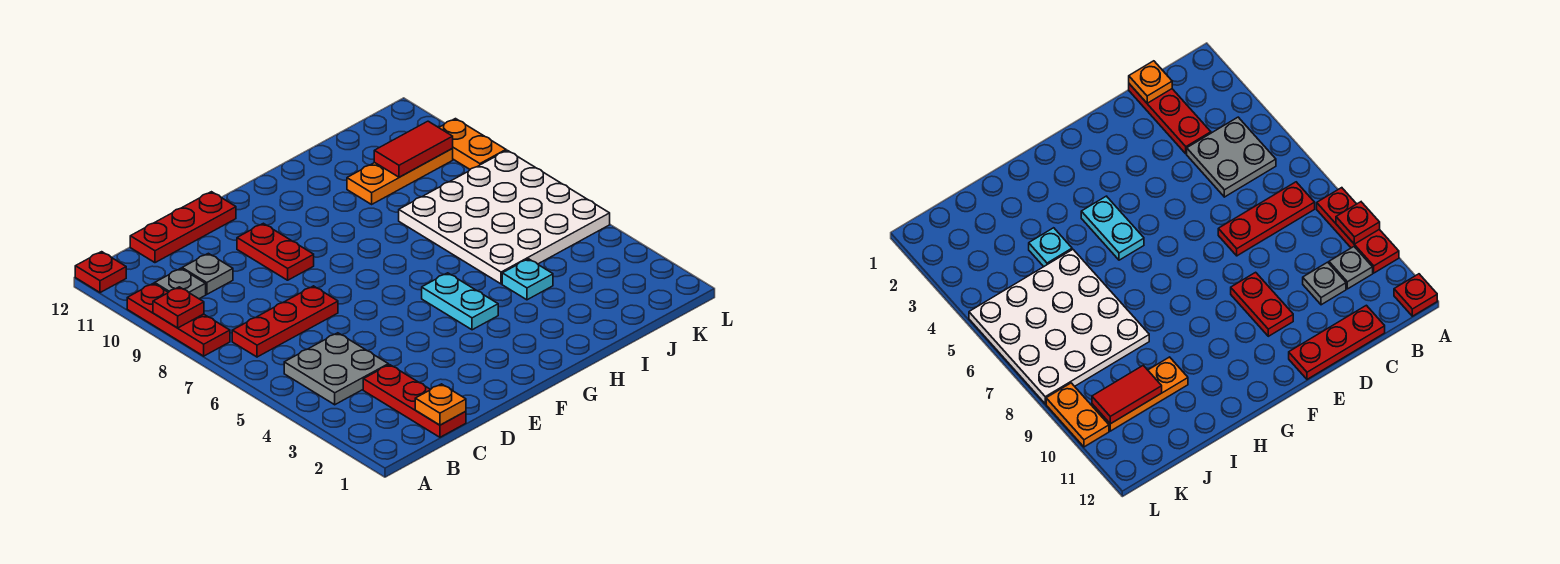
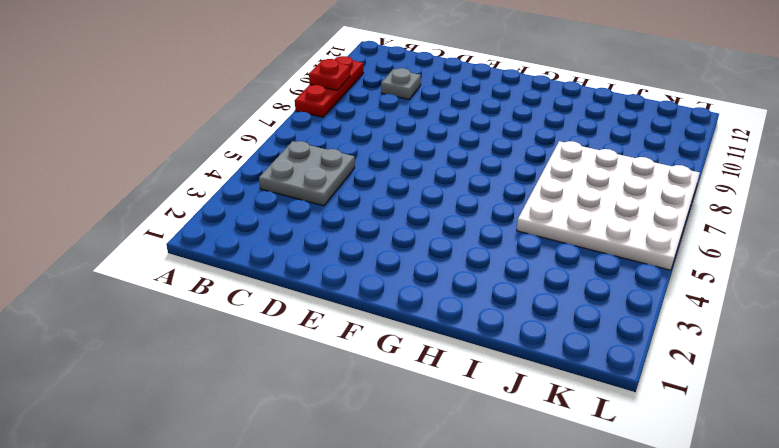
none -> red plate A12 level 1
none -> red plate B7:D7 level 1
none -> grey plate B10 level 1

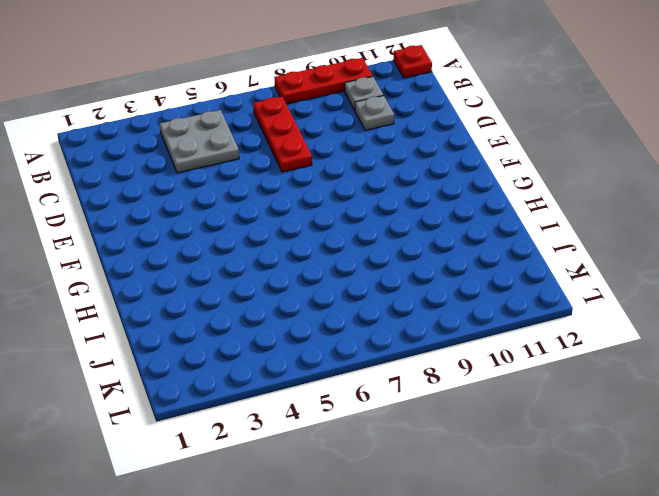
none -> red plate C1:C3 level 1
none -> red plate C12:E12 level 1
none -> red plate E9:E10 level 1

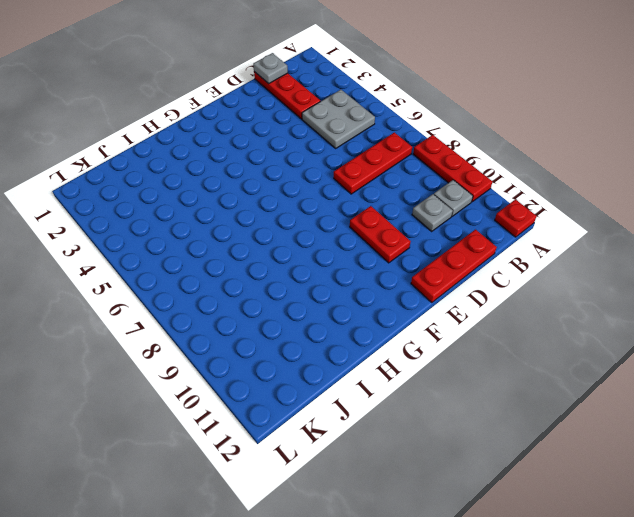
grey plate C1 level 2 -> orange plate C1 level 2
none -> cyan plate G4:G5 level 1
none -> cyan plate I4 level 1
none -> white plate I5:L8 level 1

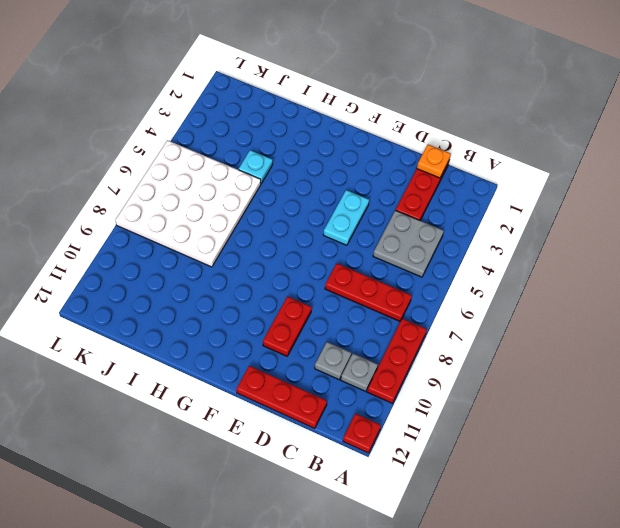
cyan plate E4:E5 level 1 -> cyan plate G4:G5 level 1
none -> orange plate I10:K10 level 1
none -> orange plate L9:L10 level 1
none -> red plate A9 level 2

